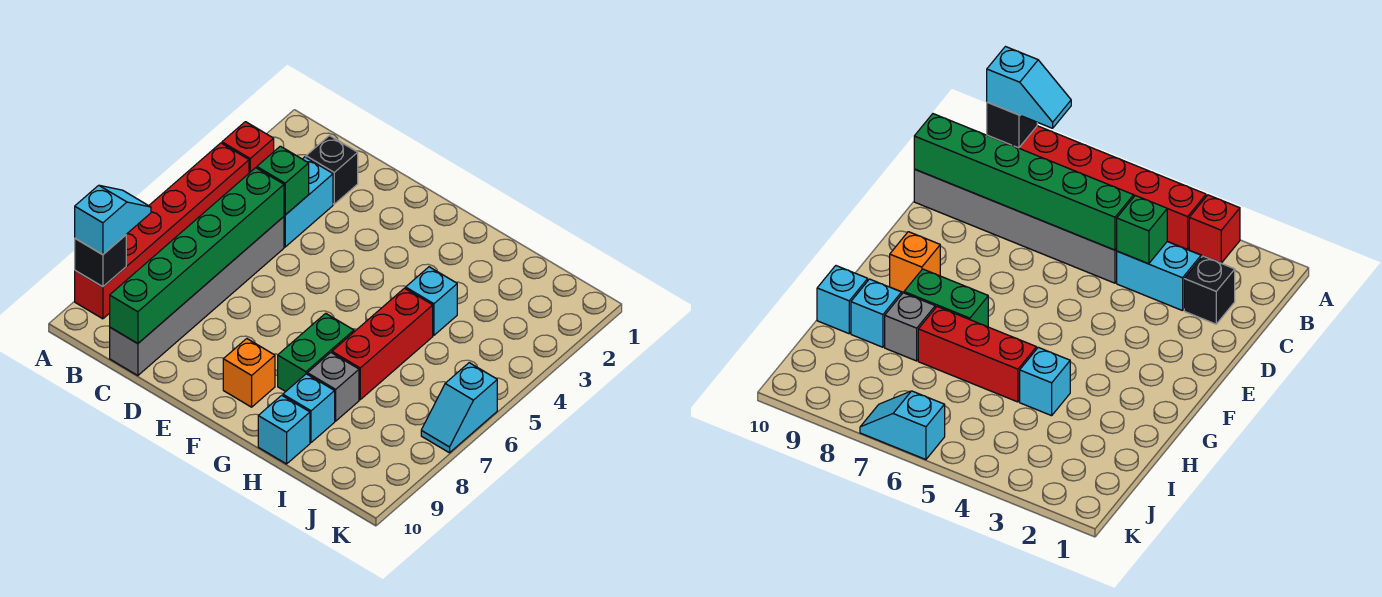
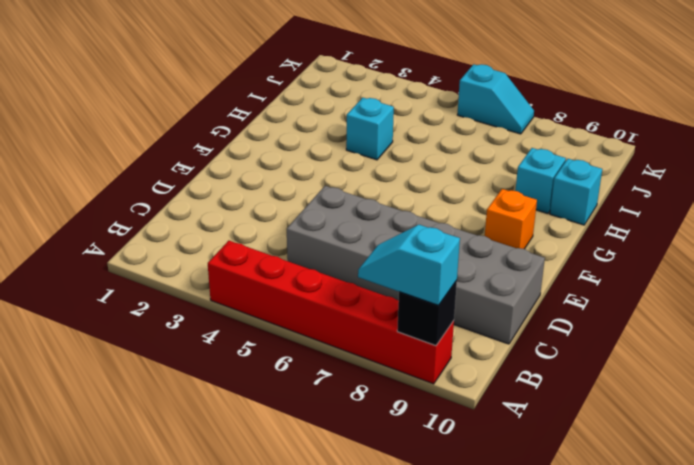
grey brick C5:D10 level 1 -> grey brick C5:C10 level 1
none -> red brick A3 level 1
none -> black brick C2 level 1
none -> cyan brick C3:C4 level 1

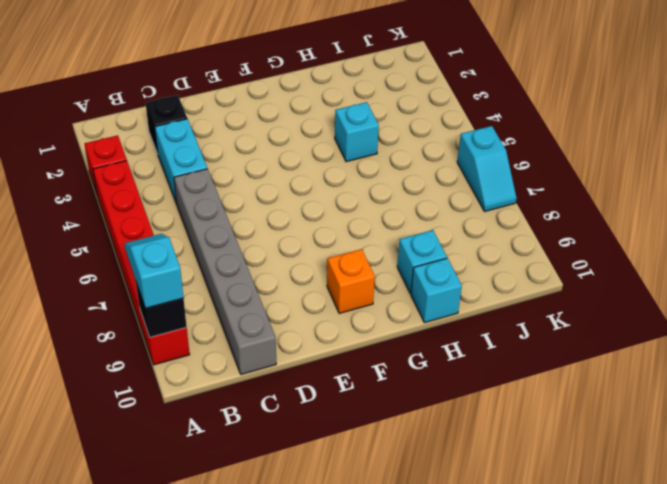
none -> green brick G7:G8 level 1
none -> red brick H5:H7 level 1
none -> grey brick H8 level 1

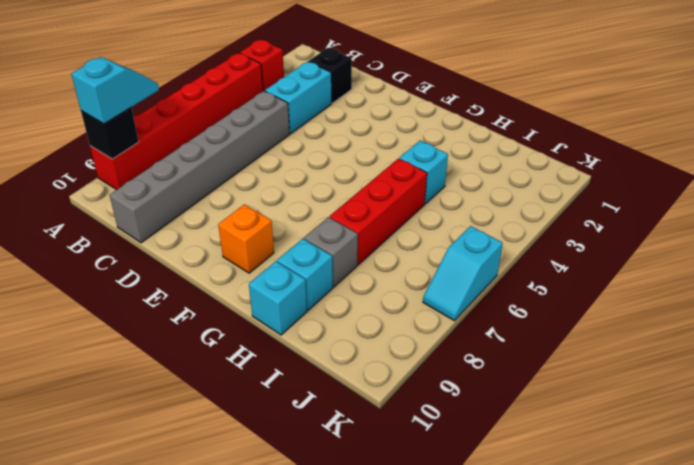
none -> green brick G7:G8 level 1
none -> green brick C4 level 2
none -> green brick C5:C10 level 2

